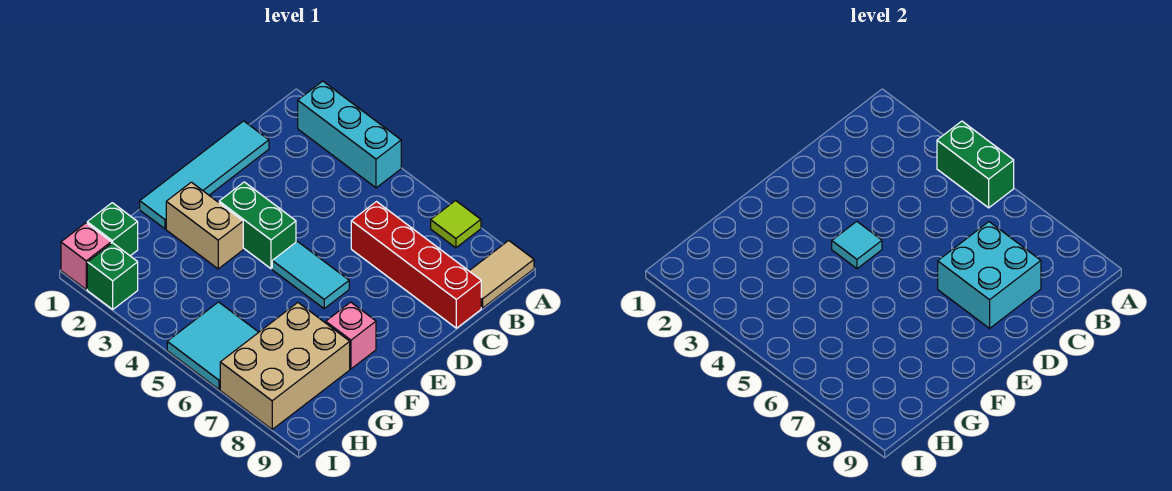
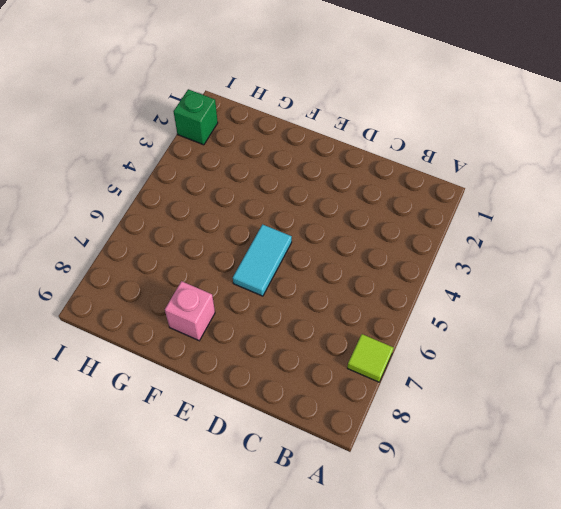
none -> cyan brick A2:A4 level 1
none -> tan tile A9:B9 level 1
none -> cyan tile C1:F1 level 1

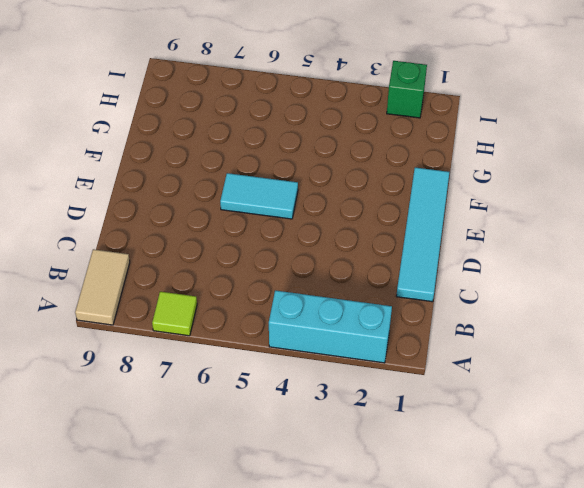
none -> red brick C6:C9 level 1
none -> green brick E3:E4 level 1
none -> tan brick F2:F3 level 1

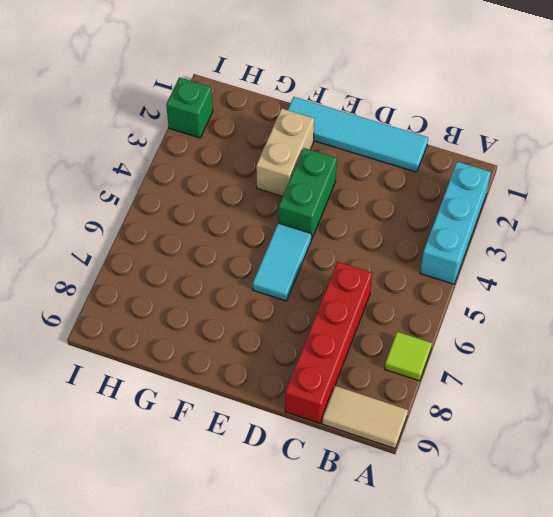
none -> pink brick F8 level 1
none -> tan brick G7:I8 level 1
none -> green brick H1 level 1

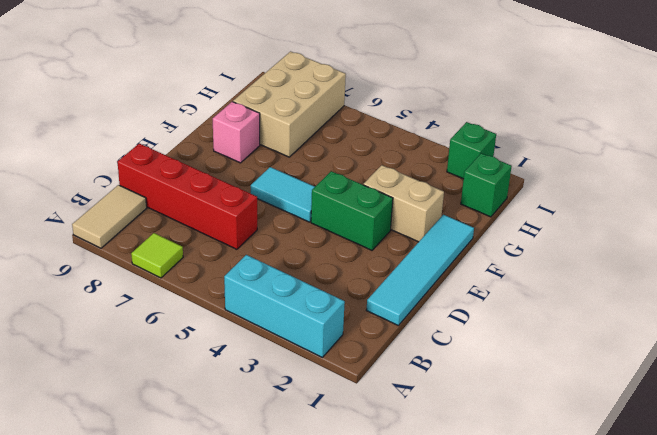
none -> cyan tile H5:I6 level 1
none -> pink brick I1 level 1
none -> green brick A4:A5 level 2

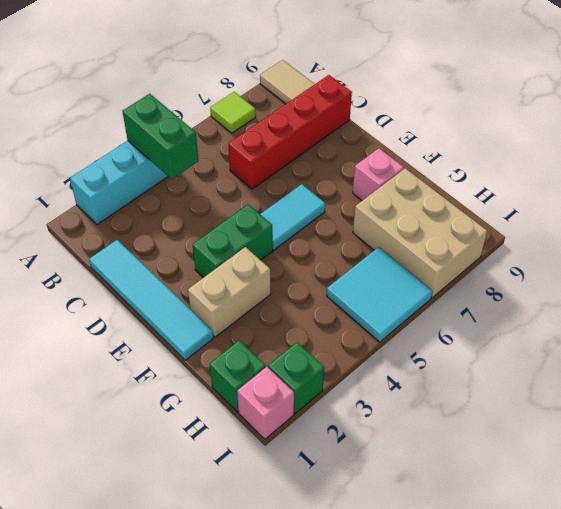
green brick A4:B4 level 2 -> green brick A4:A5 level 2
none -> cyan brick C7:D8 level 2
none -> cyan tile E4 level 2

